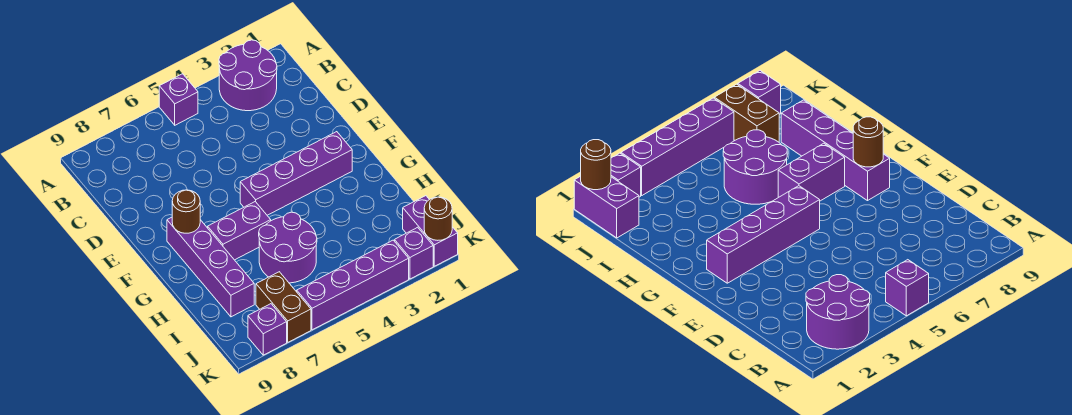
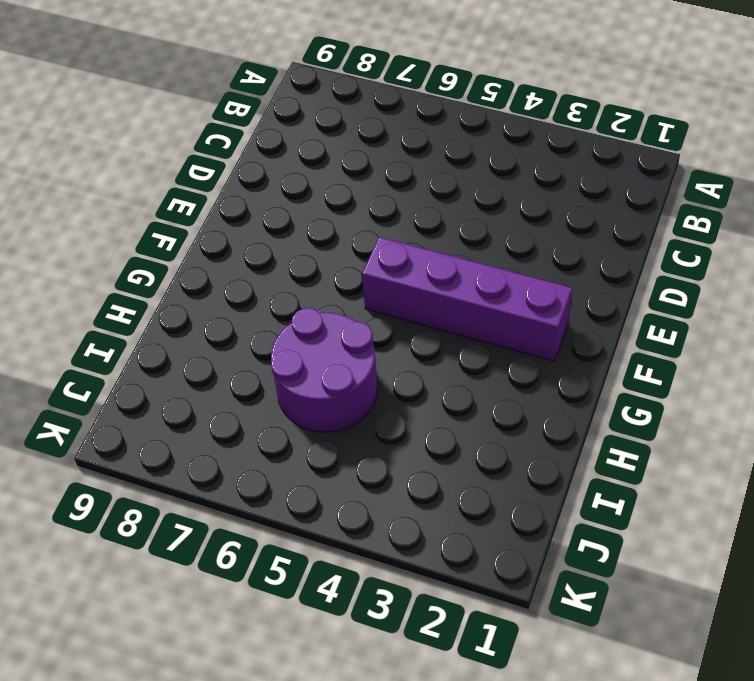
none -> purple round brick A2:B3 level 1
none -> purple brick A5 level 1
none -> purple brick F8:I8 level 1

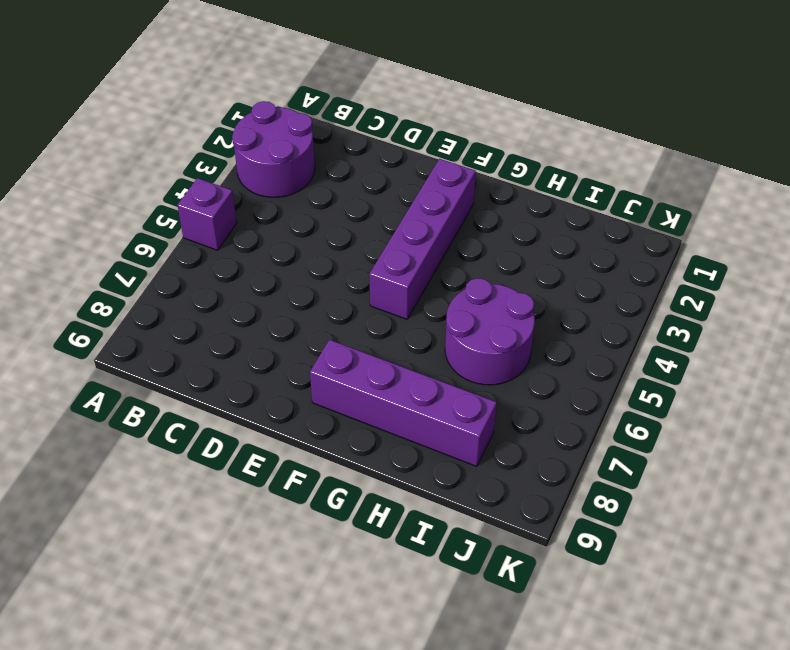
none -> purple brick G6:G7 level 1
none -> purple brick J1:K1 level 1
none -> brown brick J7:K7 level 1

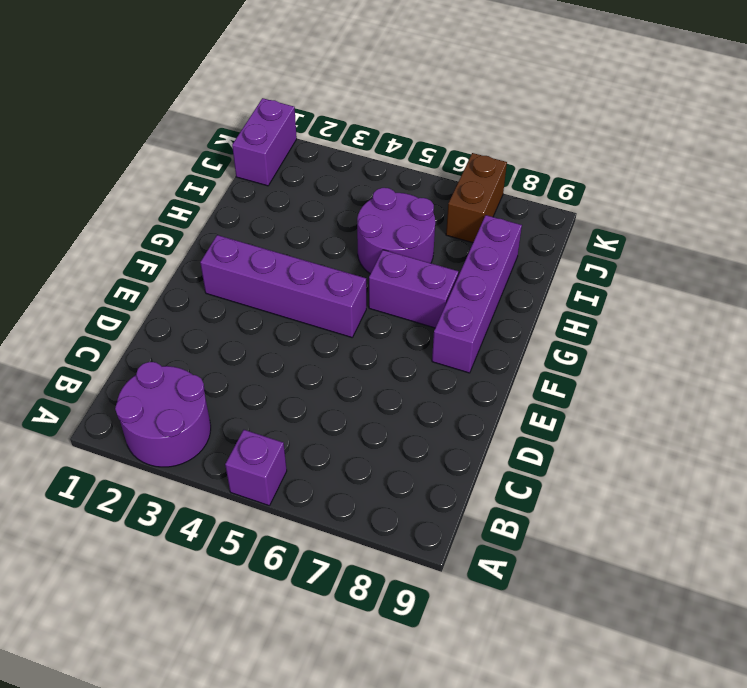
none -> purple brick K2 level 1
none -> purple brick K3:K6 level 1
none -> purple brick K8 level 1

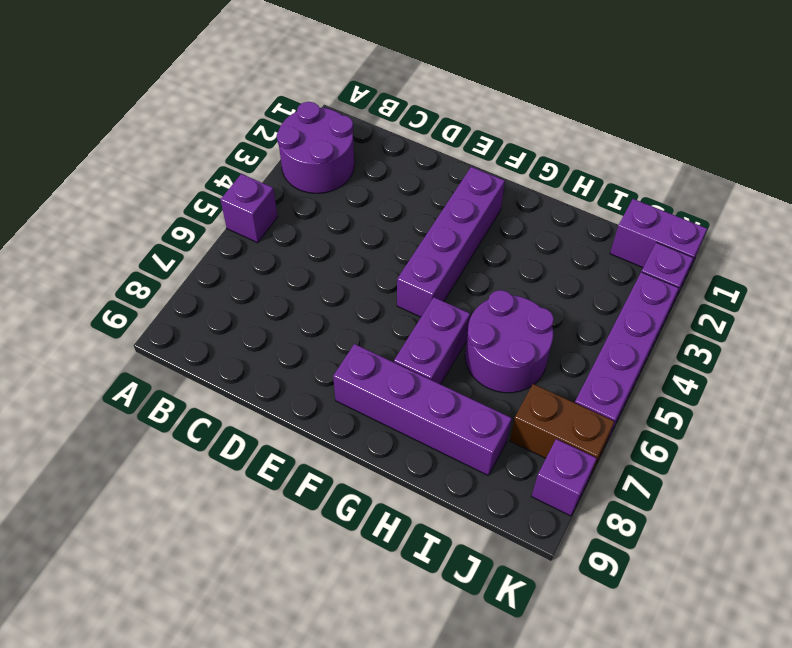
none -> brown round brick F8 level 2
none -> brown round brick K1 level 2

